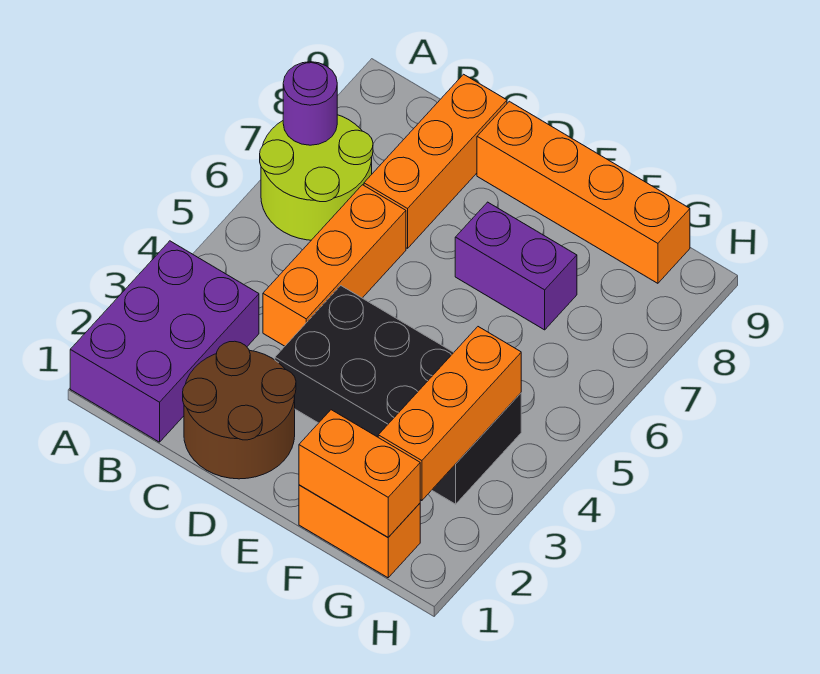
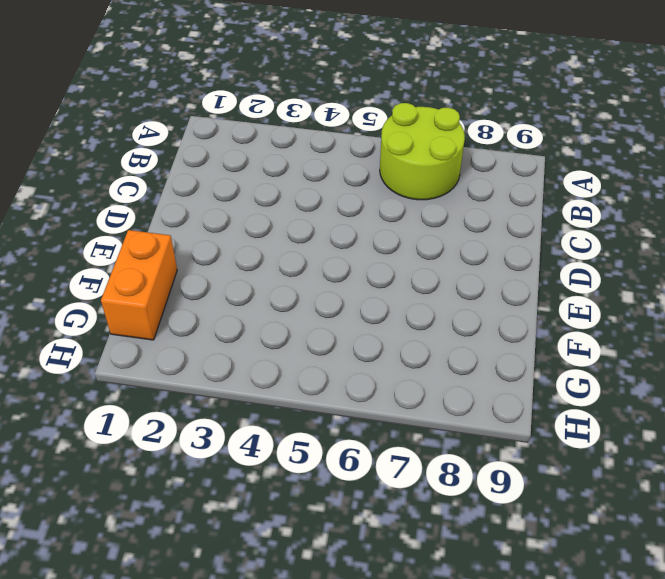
none -> purple brick A1:B3 level 1
none -> brown round brick C1:D2 level 1
none -> orange brick C4:C6 level 1

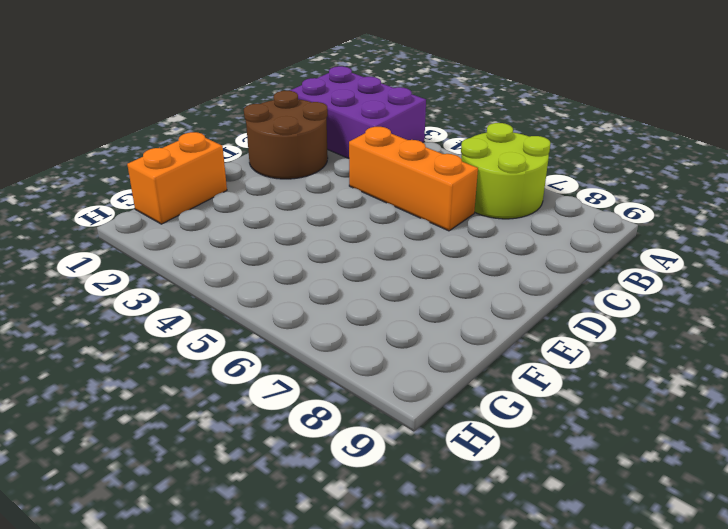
none -> orange brick C7:C9 level 1
none -> black brick D3:G4 level 1
none -> orange brick D9:G9 level 1

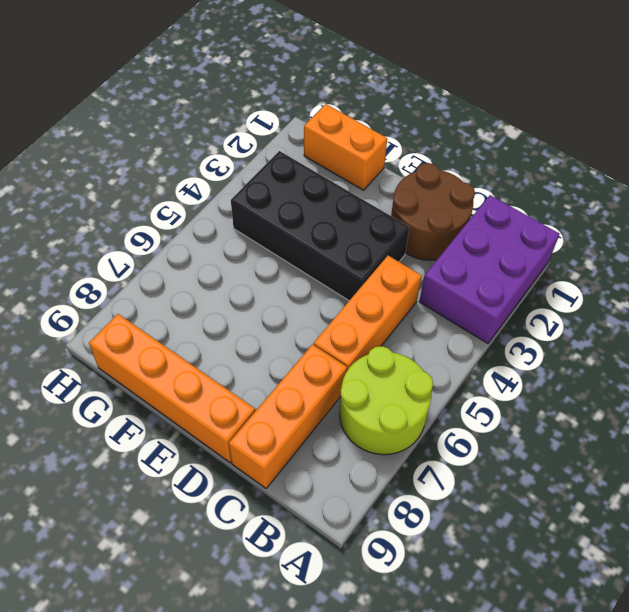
none -> purple brick E7:F7 level 1
none -> purple round brick A7 level 2
none -> orange brick F1:G1 level 2

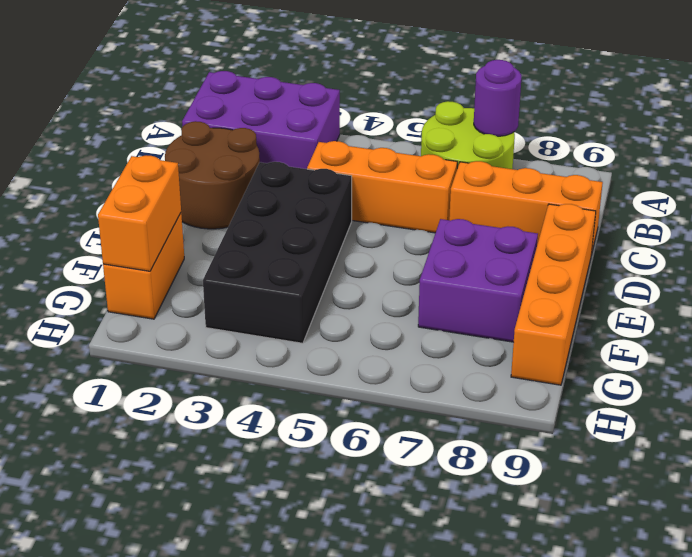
purple brick E7:F8 level 1 -> purple brick E7:F7 level 1
none -> orange brick G2:G4 level 2

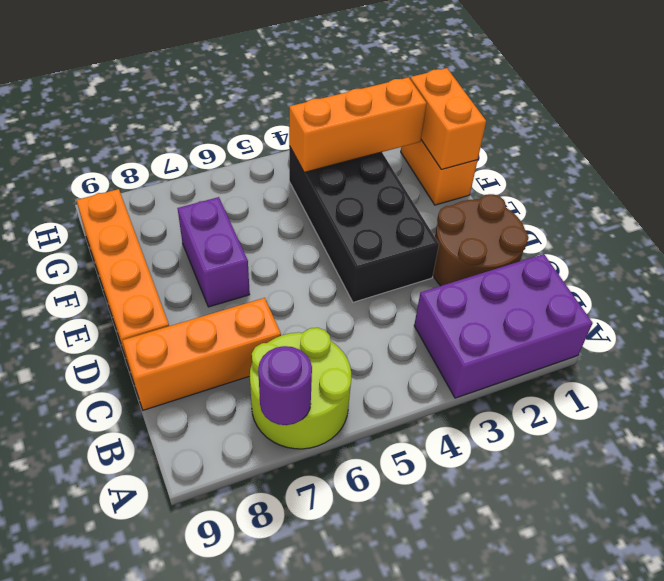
none -> orange brick C4:C6 level 1

